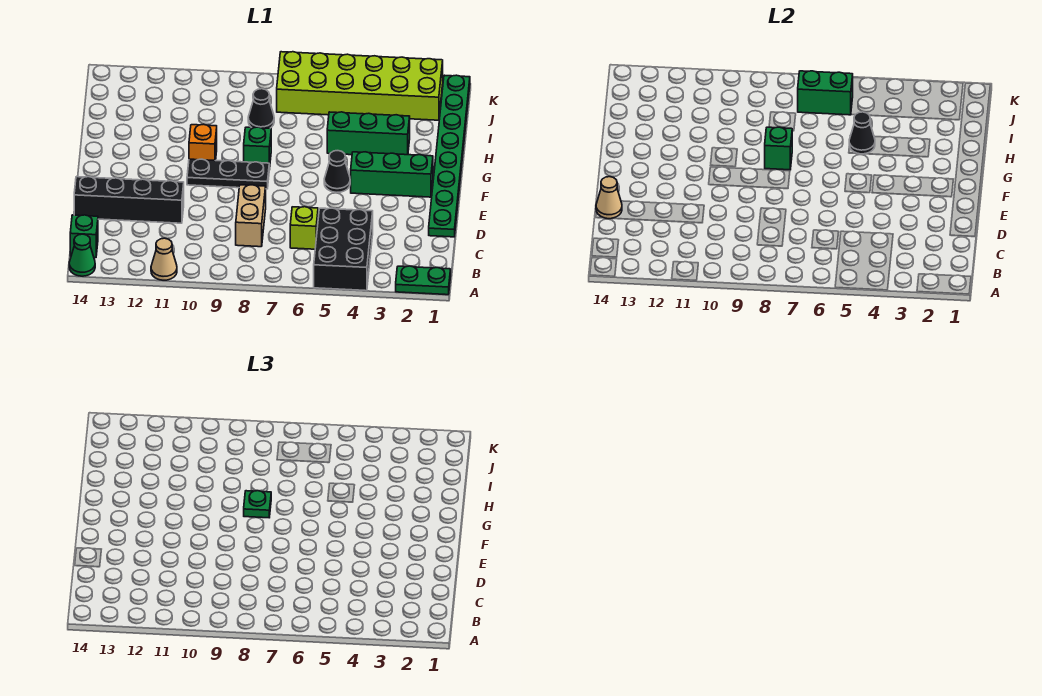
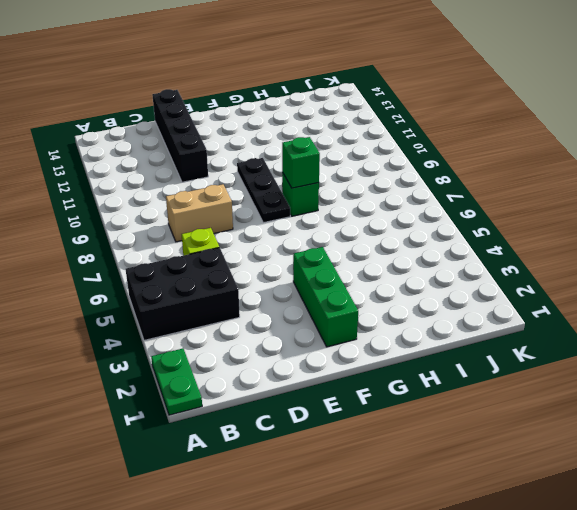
none -> tan cone A11 level 1
none -> green cone A14 level 1
none -> green brick B14 level 1

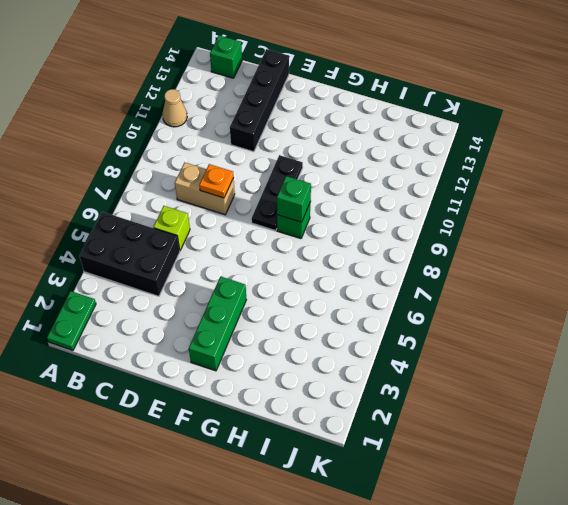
orange plate D8 level 2 -> none
none -> green cone A14 level 1
none -> green plate D1:K1 level 1
none -> black cone F5 level 1

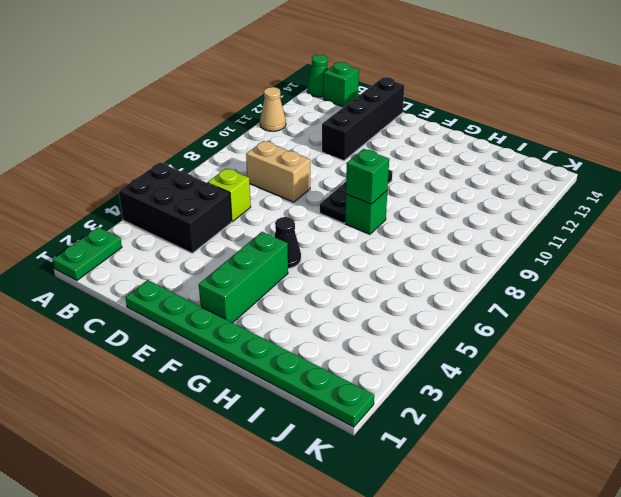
none -> orange brick G10 level 1
none -> green brick H3:H5 level 1
none -> black cone I8 level 1

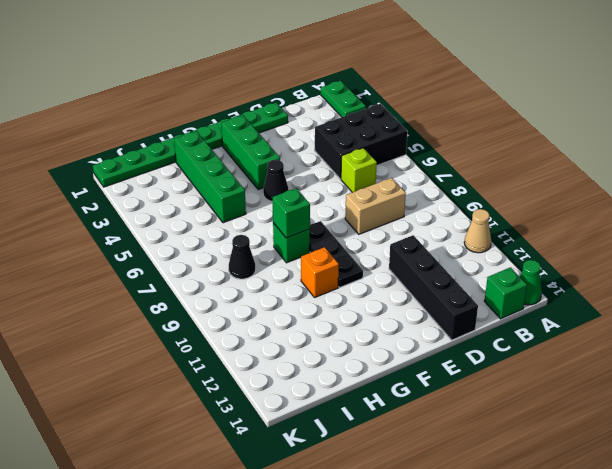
green brick H2:H5 level 1 -> green brick H3:H5 level 1
none -> lime brick J2:K7 level 1
none -> tan cone D14 level 2
none -> black cone H5 level 2

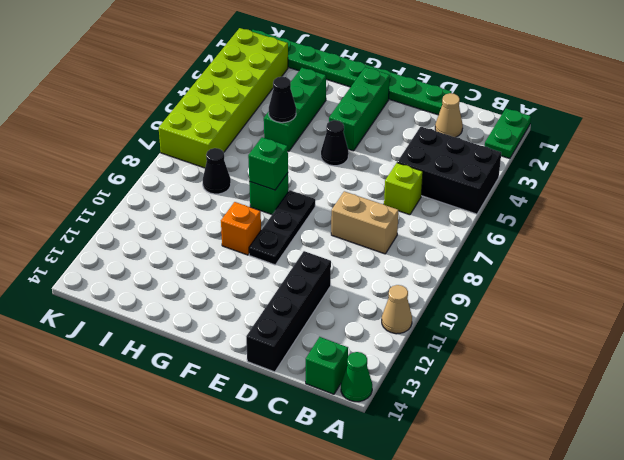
tan cone C2 level 1 -> tan cone D14 level 2
none -> green brick J6:J7 level 2
none -> green plate G8 level 3

